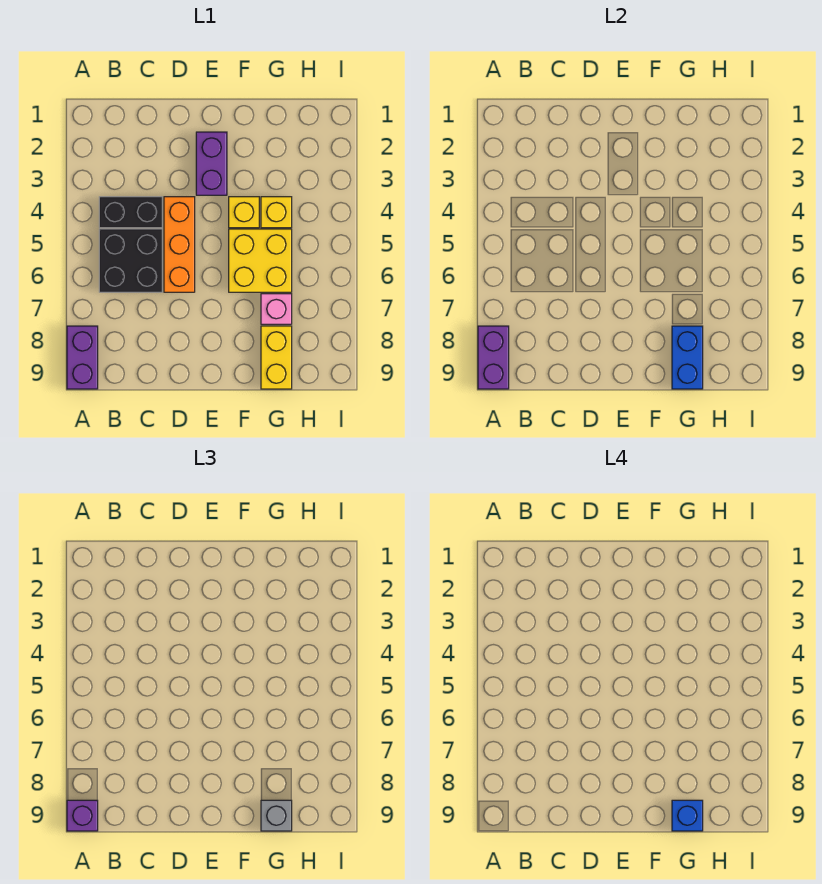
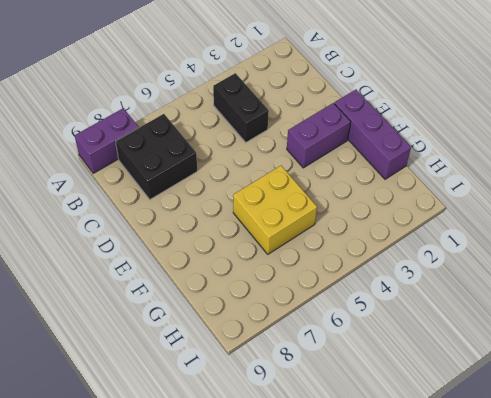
black brick B7:C8 level 1 -> black brick B5:C6 level 1
purple brick E1:G1 level 1 -> none
none -> orange brick D4:D6 level 1
none -> yellow brick F4 level 1
none -> yellow brick G4 level 1

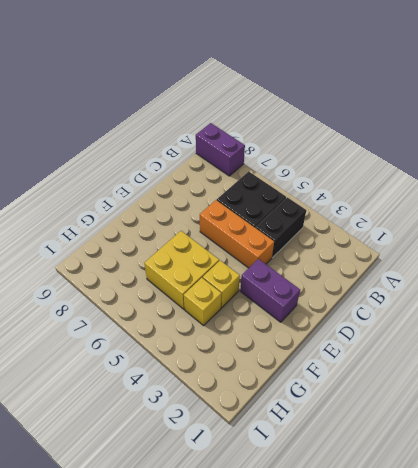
none -> pink brick G7 level 1
none -> yellow brick G8:G9 level 1
none -> purple brick A8:A9 level 2

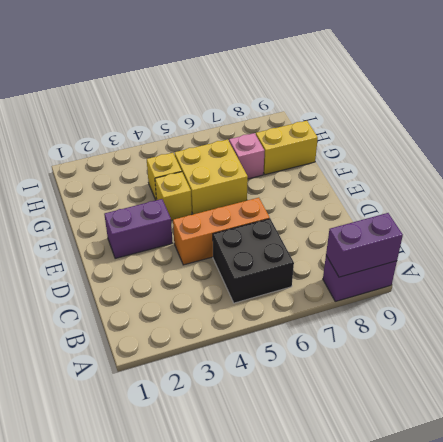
none -> black brick B4:C4 level 1
none -> blue brick G8:G9 level 2
none -> purple brick A9 level 3

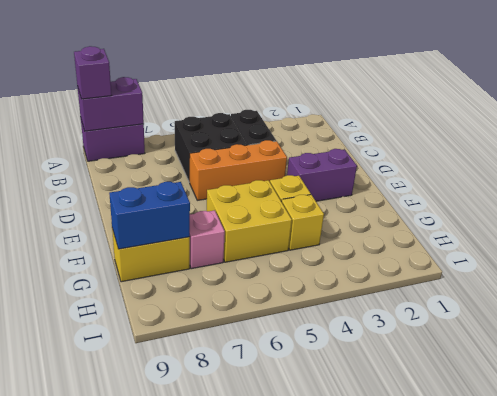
none -> grey brick G9 level 3
none -> blue brick G9 level 4

